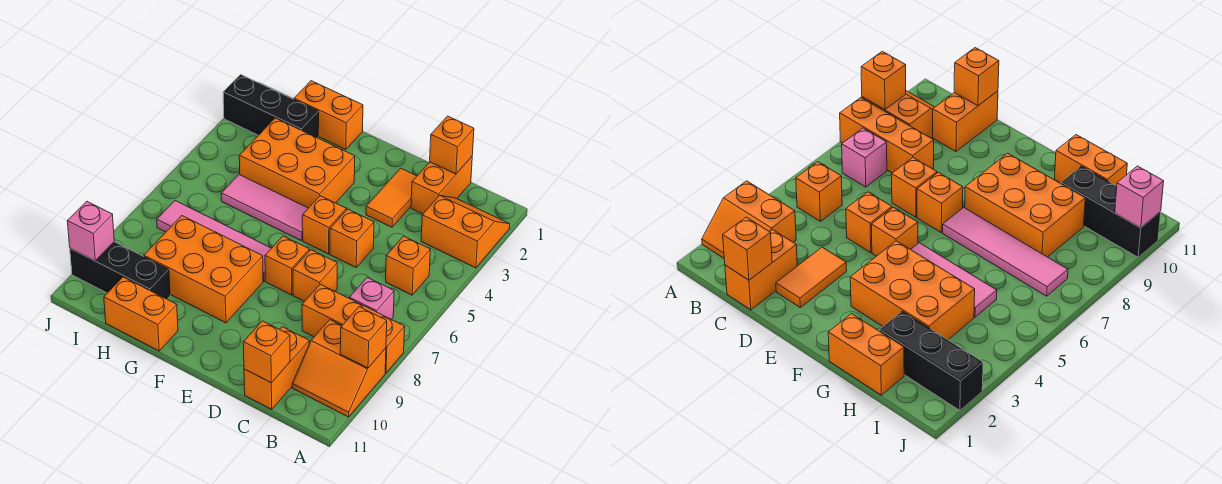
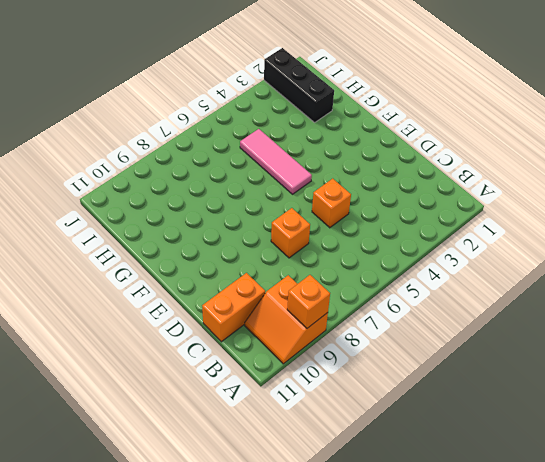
none -> orange slope A2:B3 level 1 top 3
none -> orange brick A8:C8 level 1
none -> orange brick B5 level 1

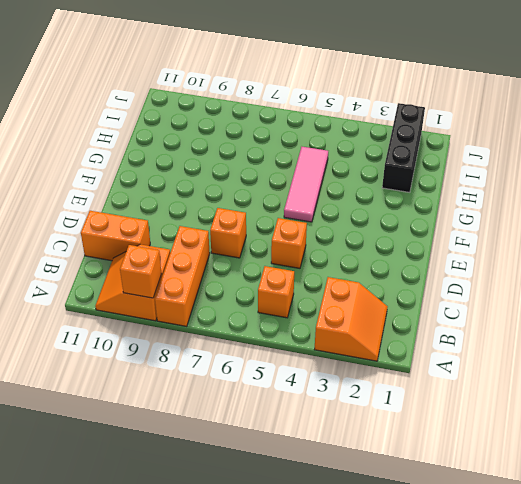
none -> pink brick B7 level 1
none -> orange brick C1:C2 level 1
none -> orange tile D2:D3 level 1

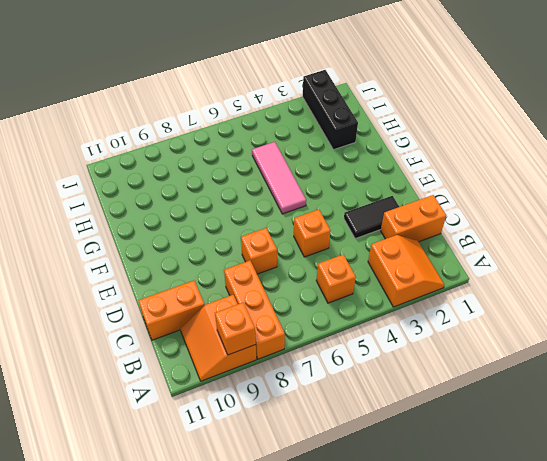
black tile D2:D3 level 1 -> orange tile D2:D3 level 1
none -> pink brick B7 level 1
none -> orange brick E5 level 1
none -> orange brick E7 level 1

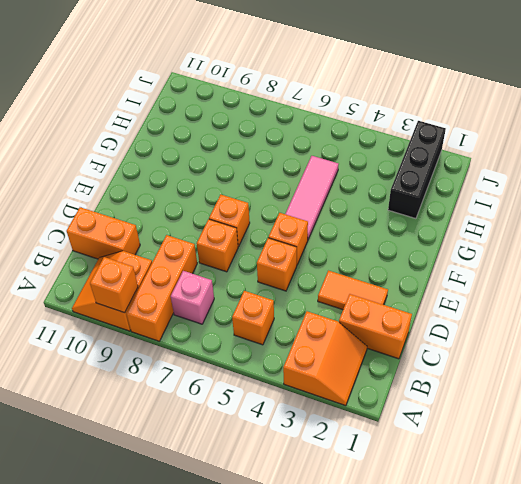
none -> orange brick F3:H4 level 1
none -> pink tile F7:I7 level 1
none -> orange brick F8:H9 level 1

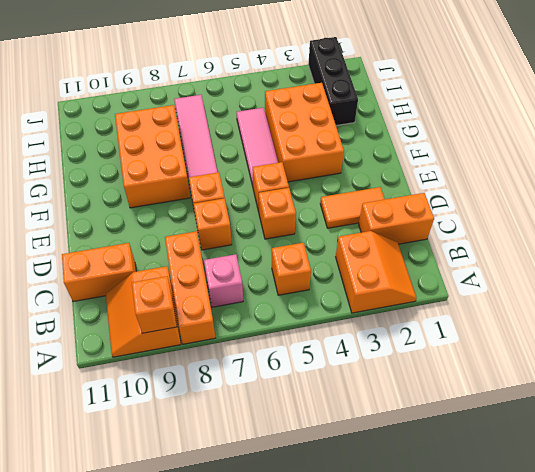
none -> orange brick G1:H1 level 1
none -> orange brick G11:H11 level 1
none -> black brick H10:J10 level 1

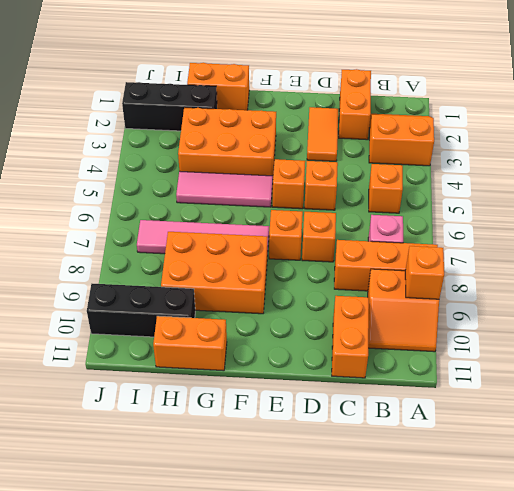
none -> orange brick C1 level 2
none -> orange brick C11 level 2
none -> pink brick J10 level 2

